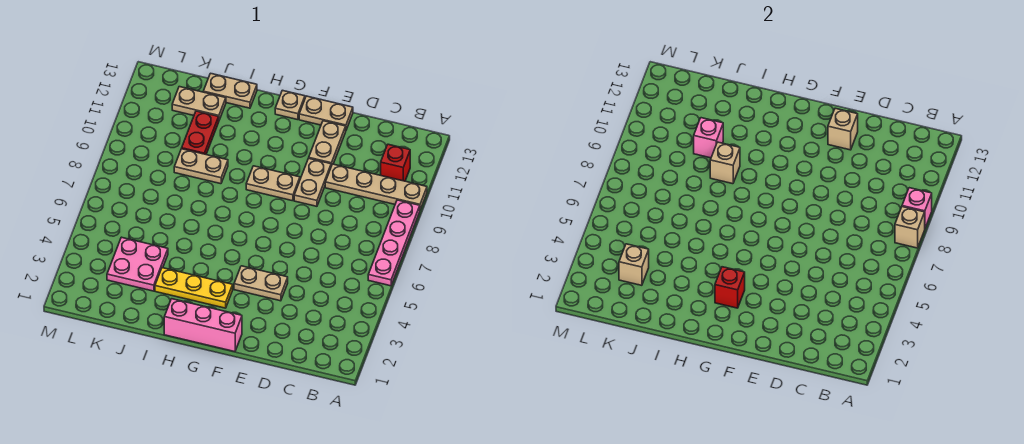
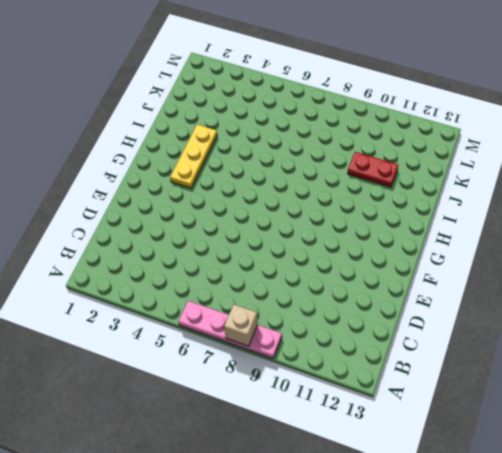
none -> tan plate A10:D10 level 1
none -> red brick B11 level 1
none -> tan plate E4:F4 level 1

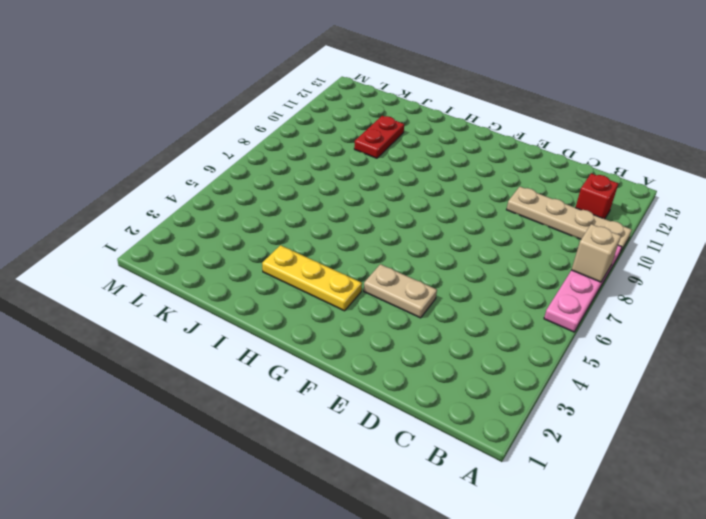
none -> tan plate E9:E10 level 1
none -> tan plate E11:E12 level 1
none -> tan plate E13:F13 level 1

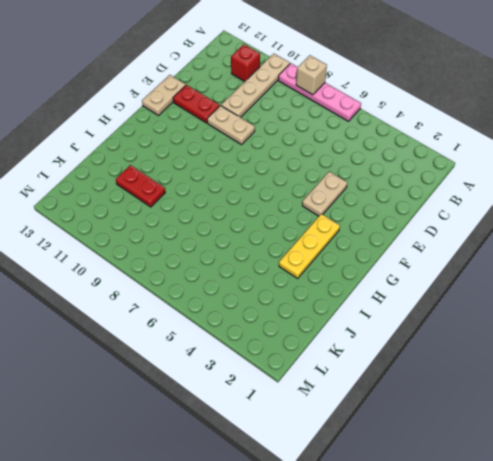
red plate E11:E12 level 1 -> tan plate E11:E12 level 1
none -> pink brick F1:H1 level 1
none -> tan plate F9:G9 level 1
none -> tan plate G13 level 1

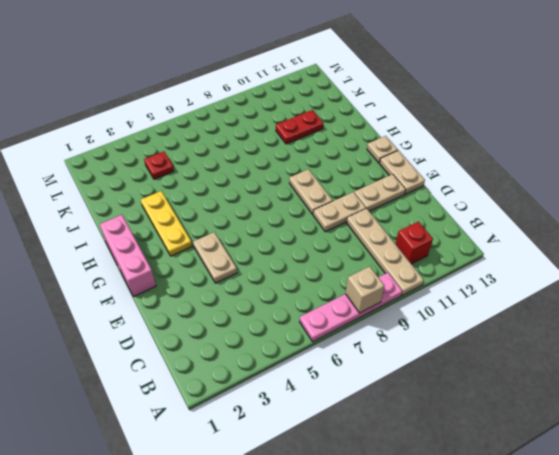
red plate K4 level 1 -> pink plate J3:K4 level 1
none -> tan plate I9:J9 level 1
none -> tan plate I13:J13 level 1
none -> tan plate J12:K12 level 1

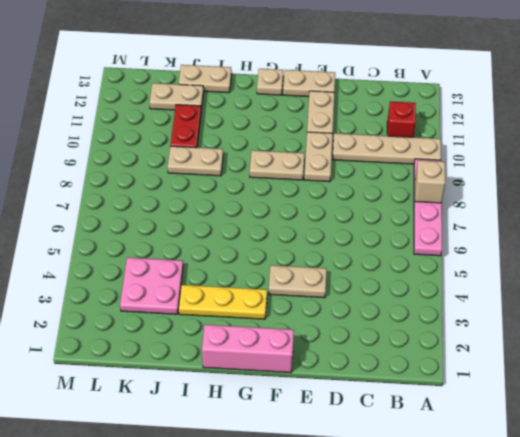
none -> pink brick A9 level 2
none -> tan brick E12 level 2
none -> red brick G3 level 2

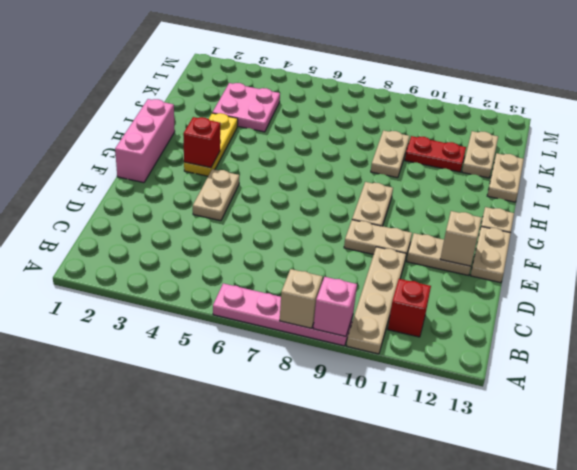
none -> tan brick I9 level 2
none -> pink brick J10 level 2
none -> tan brick K3 level 2

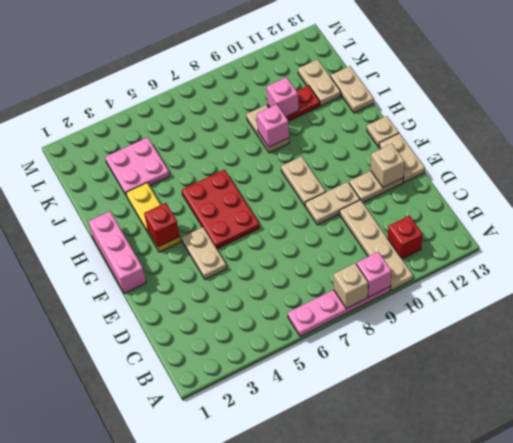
red plate F5:H6 level 1 -> none
pink brick I9 level 2 -> tan brick I9 level 2
none -> tan brick K3 level 2

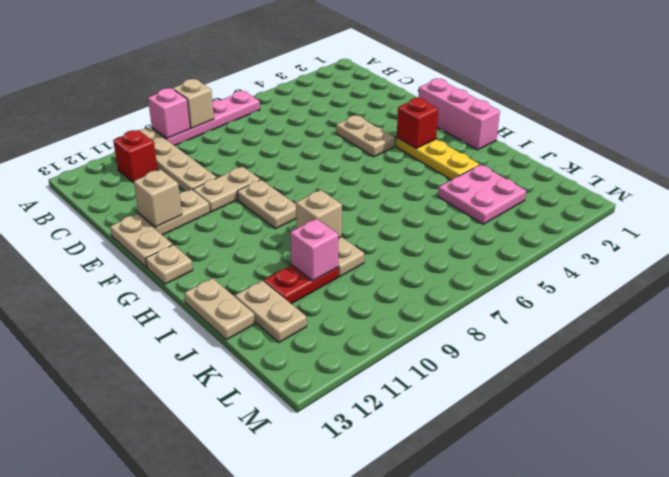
none -> tan brick K3 level 2

